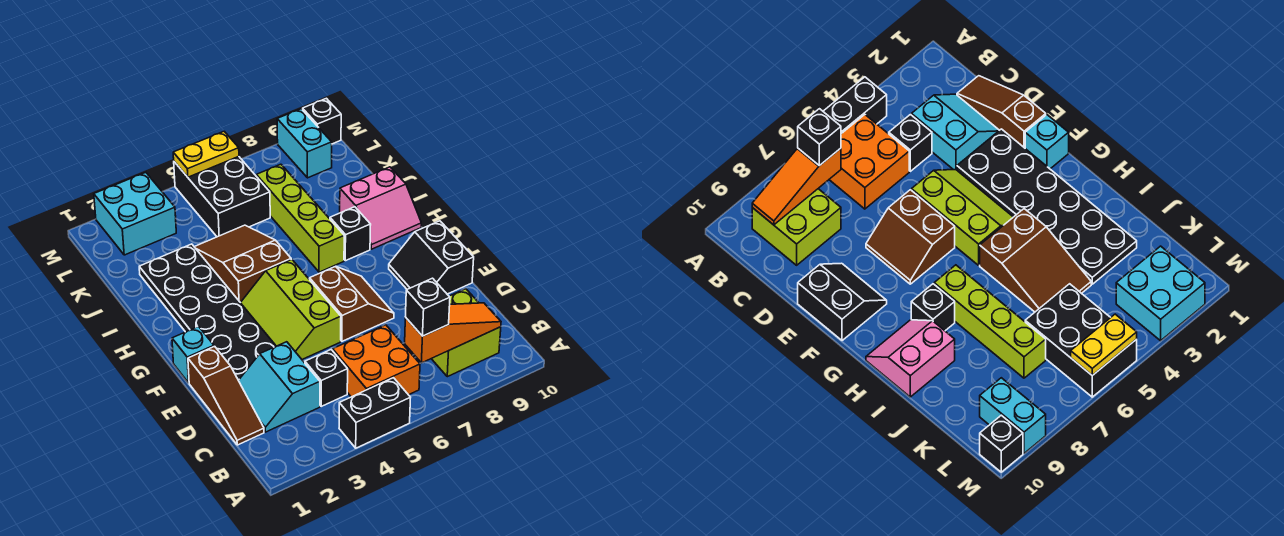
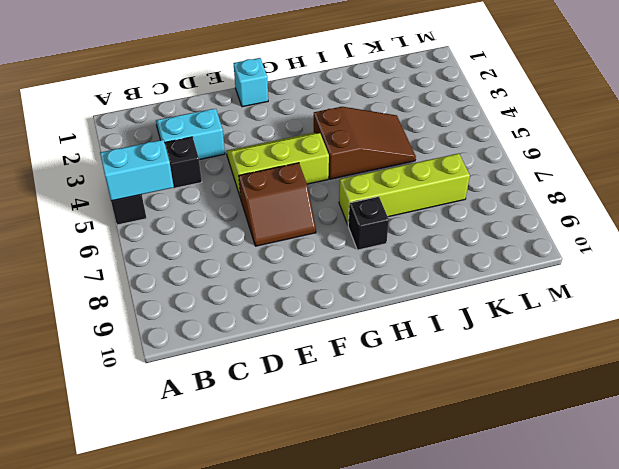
cyan brick A5:B5 level 2 -> cyan brick L9:M9 level 1
none -> orange brick B5:C6 level 1
none -> lime brick B8:C9 level 1
none -> brown slope C1:E1 level 1 top E

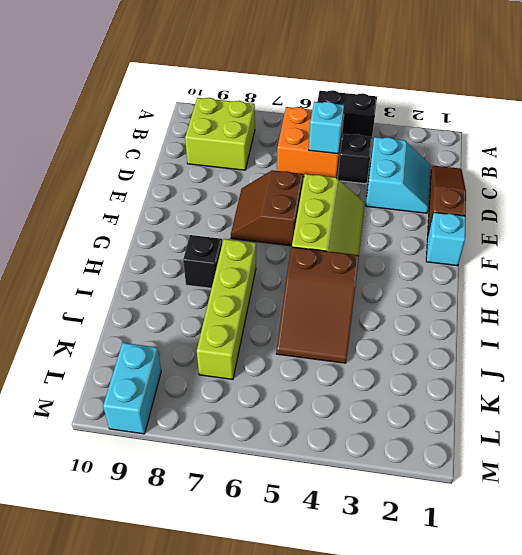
cyan brick C5 level 2 -> none
none -> black plate E2:J3 level 1
none -> black slope E9:F10 level 1 top 10
none -> pink slope H9:I10 level 1 top I

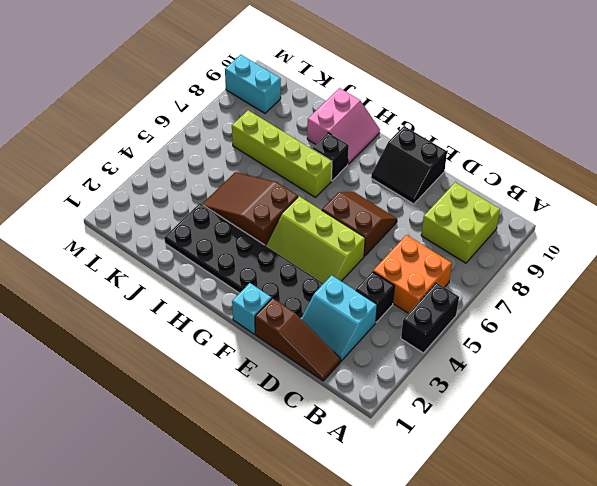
none -> black brick K5:M6 level 1
none -> cyan brick L2:M3 level 1
none -> black brick M10 level 1

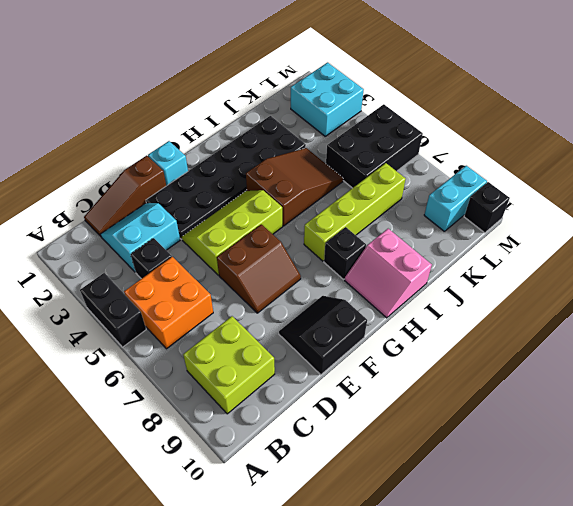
none -> orange slope B7:B9 level 2 top 7
none -> yellow plate M5:M6 level 2
none -> black brick B7 level 3

